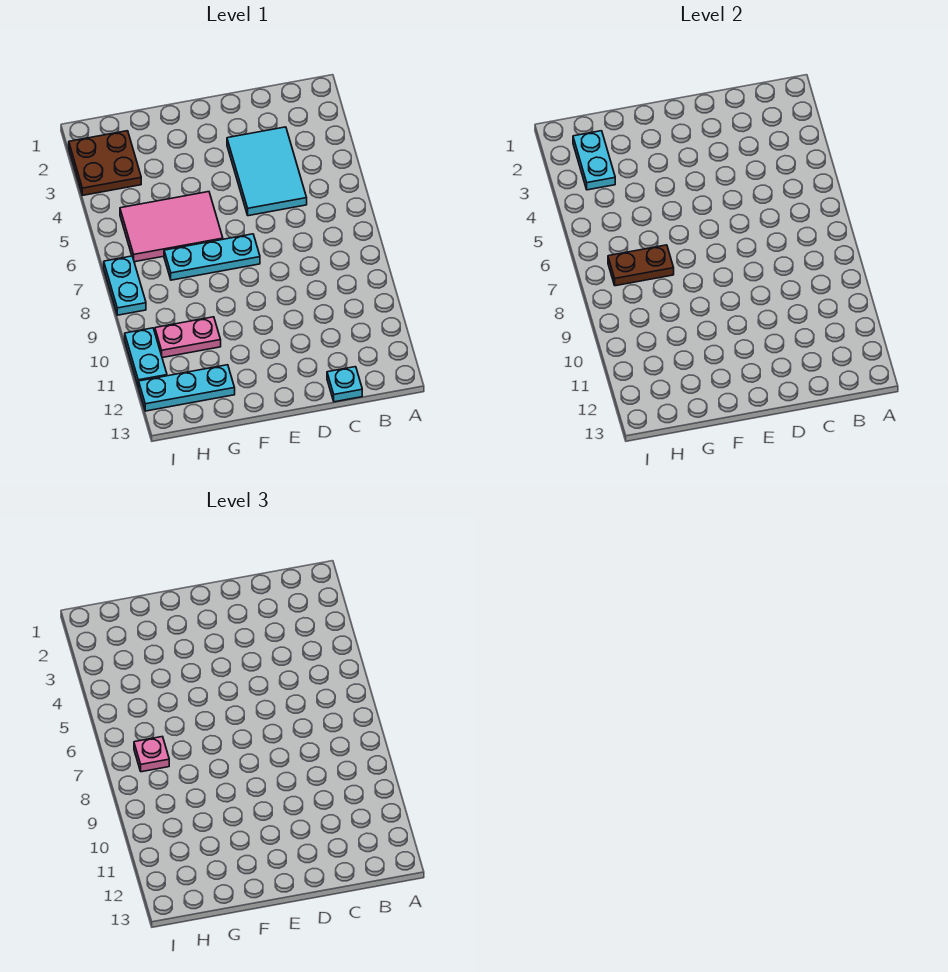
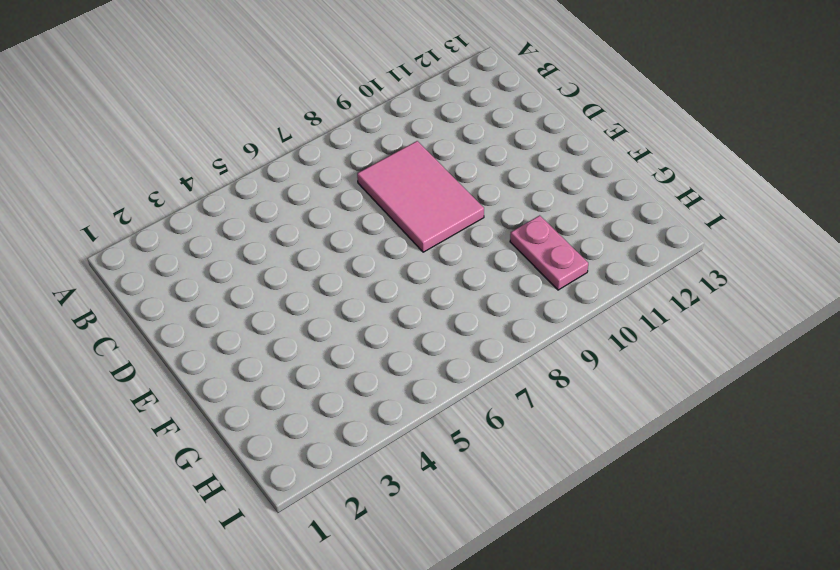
pink tile C8:E9 level 1 -> pink tile F5:H6 level 1
none -> cyan tile C3:D5 level 1
none -> cyan plate C13 level 1
none -> cyan plate E7:G7 level 1

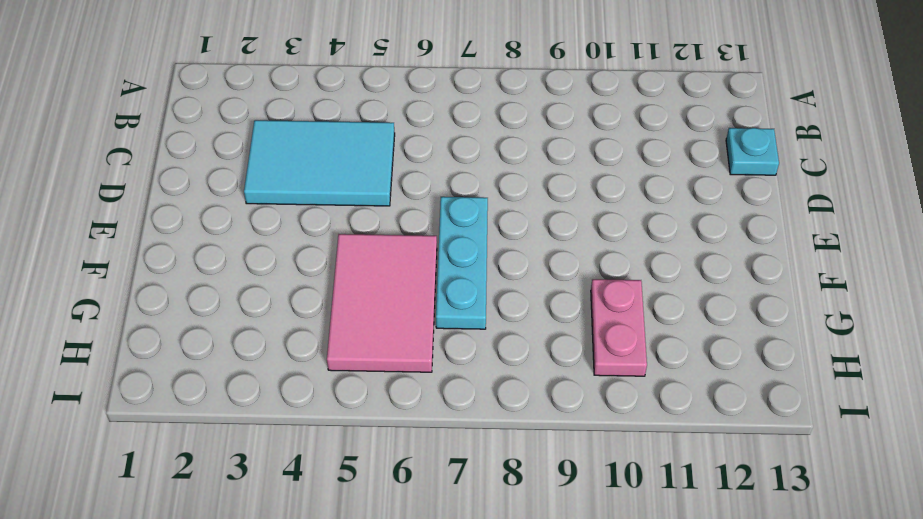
none -> cyan plate G12:I12 level 1
none -> brown plate H2:I3 level 1
none -> cyan plate I7:I8 level 1

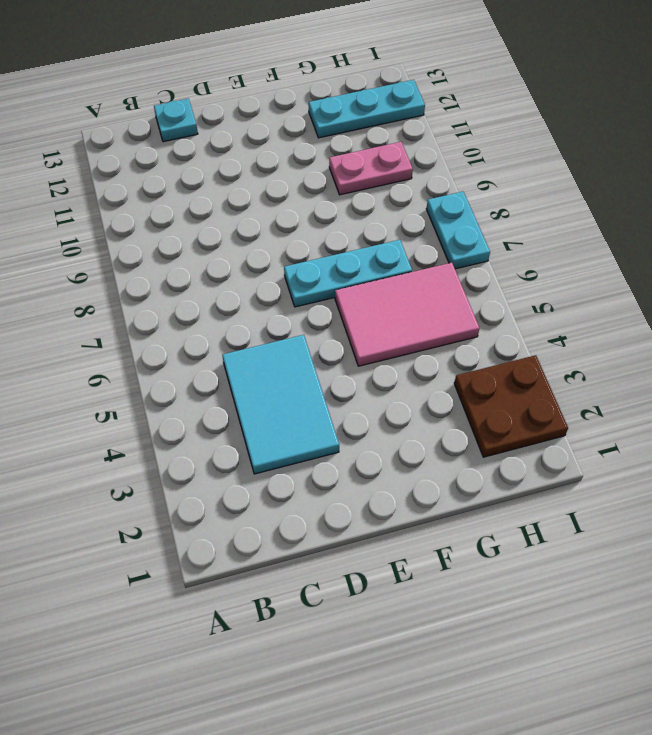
none -> cyan plate I10:I11 level 1
none -> brown plate G7:H7 level 2
none -> cyan plate H2:H3 level 2

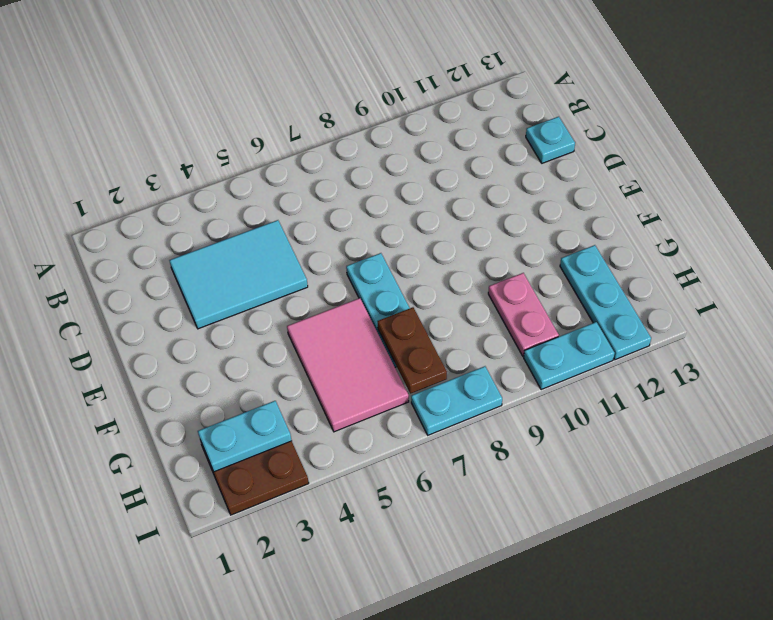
none -> pink plate H7 level 3

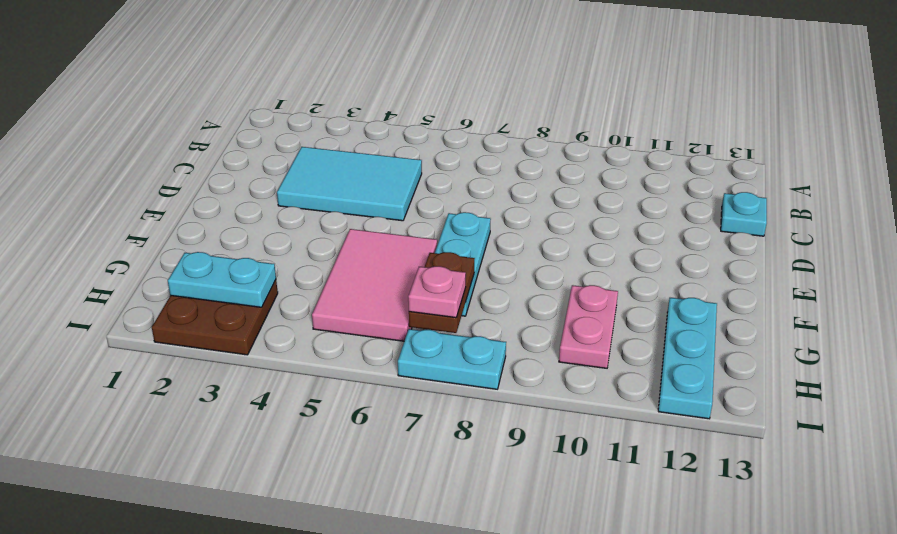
none -> cyan plate I10:I11 level 1

